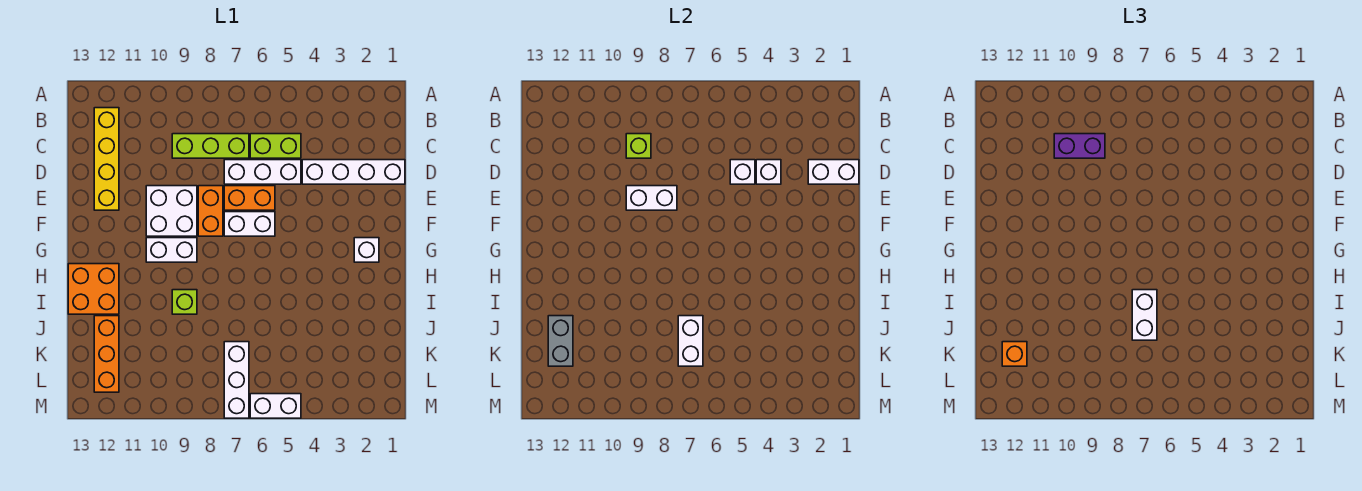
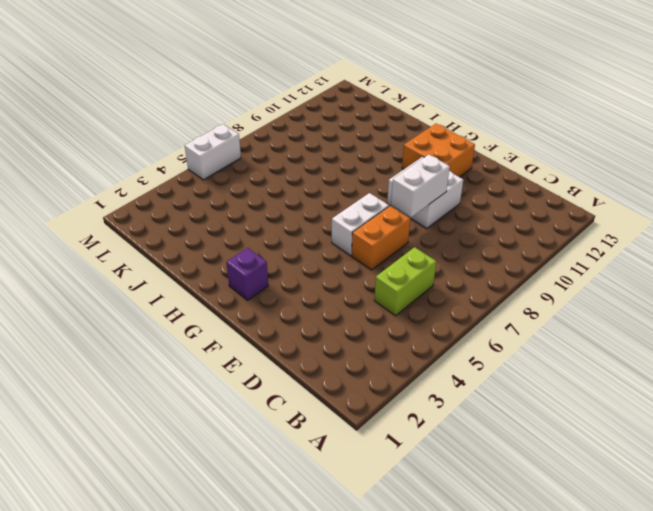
orange brick F11:G12 level 1 -> orange brick H12:I13 level 1
purple brick G2 level 1 -> white brick G2 level 1
none -> yellow brick B12:E12 level 1
none -> lime brick C7:C9 level 1
none -> white brick D1:D4 level 1

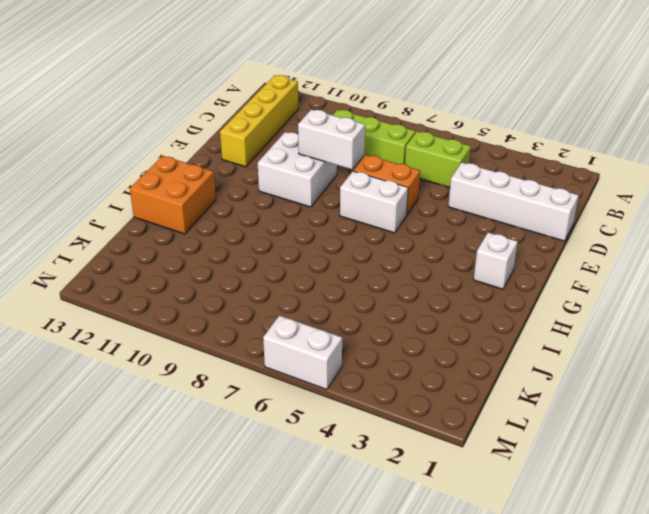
none -> white brick D5:D7 level 1
none -> orange brick E8:F8 level 1
none -> white brick G9:G10 level 1

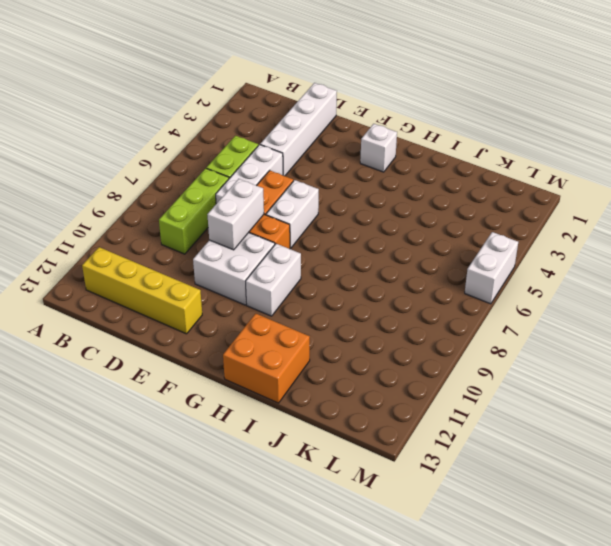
none -> lime brick I9 level 1
none -> orange brick J12:L12 level 1
none -> white brick K7:M7 level 1

